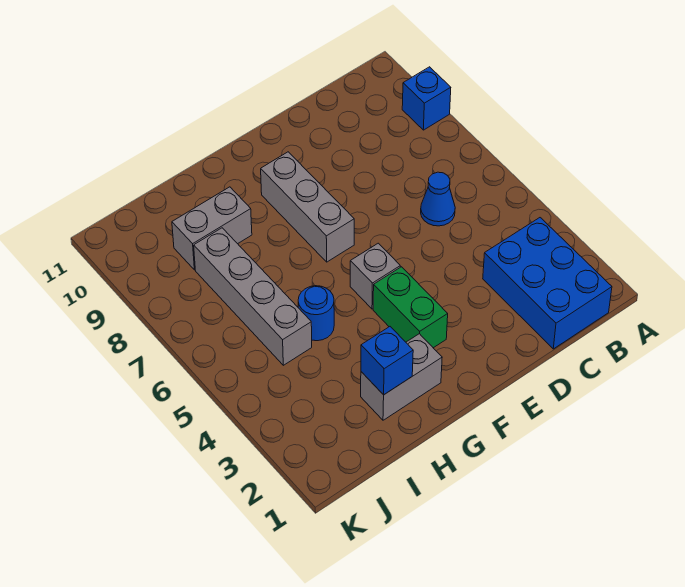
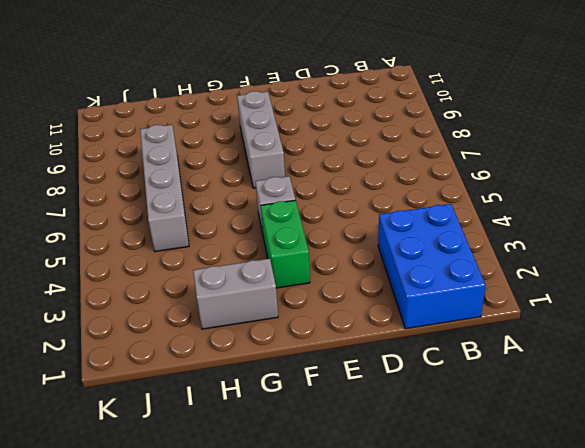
none -> blue brick A9 level 1
none -> blue cone C6 level 1

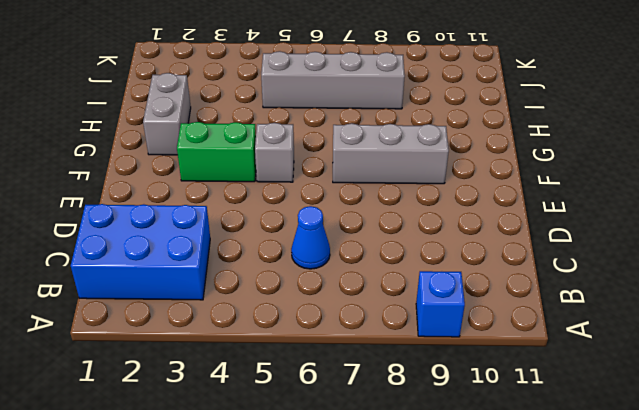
none -> blue round brick H5 level 1
none -> grey brick H9:I9 level 1

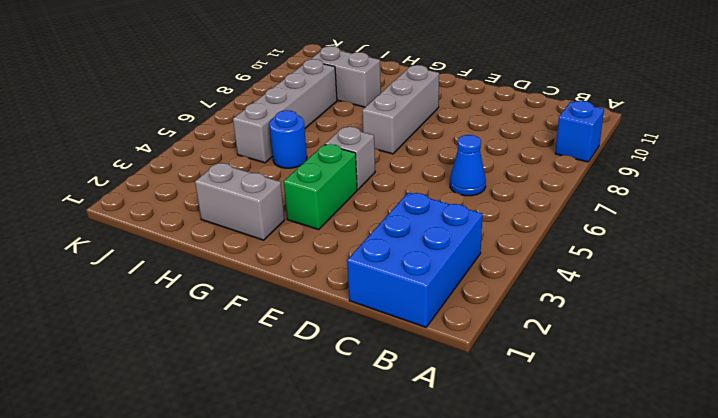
none -> blue brick H2 level 2

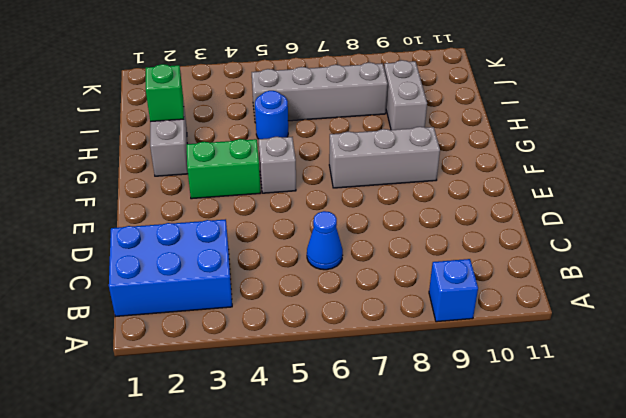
green brick H2 level 2 -> blue brick H2 level 2

